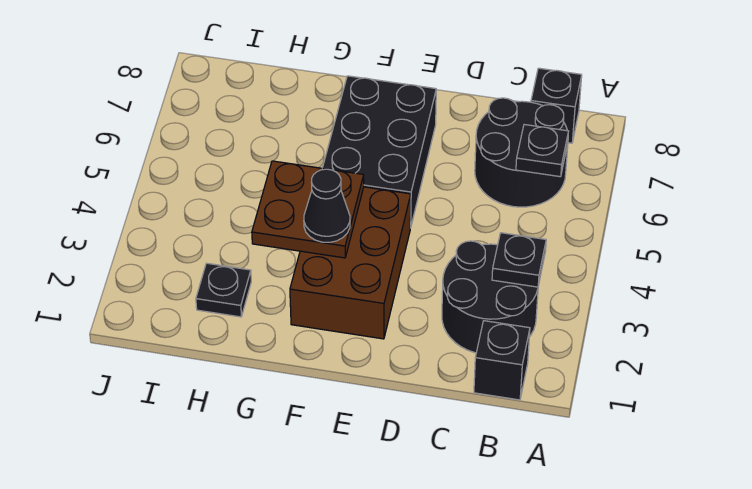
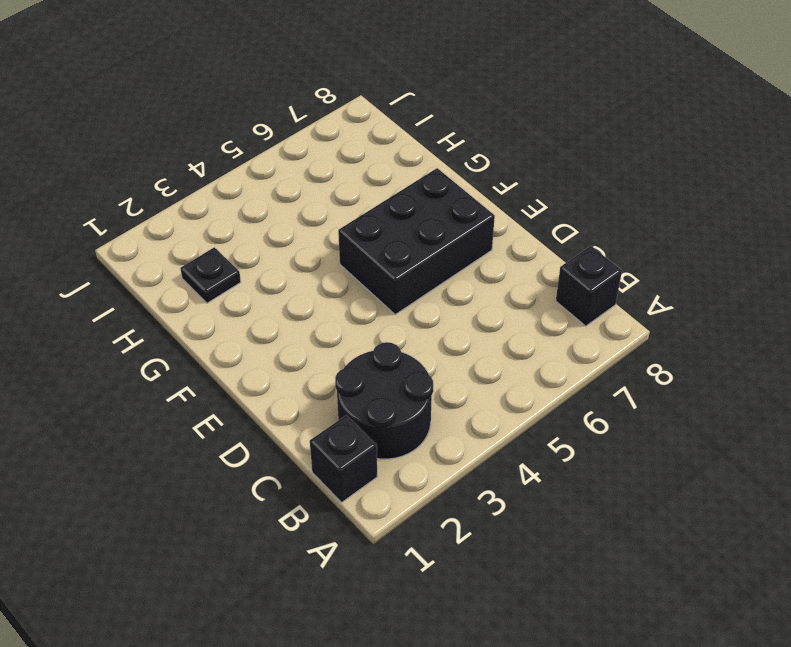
none -> black round brick B6:C7 level 1
none -> brown brick E2:F4 level 1

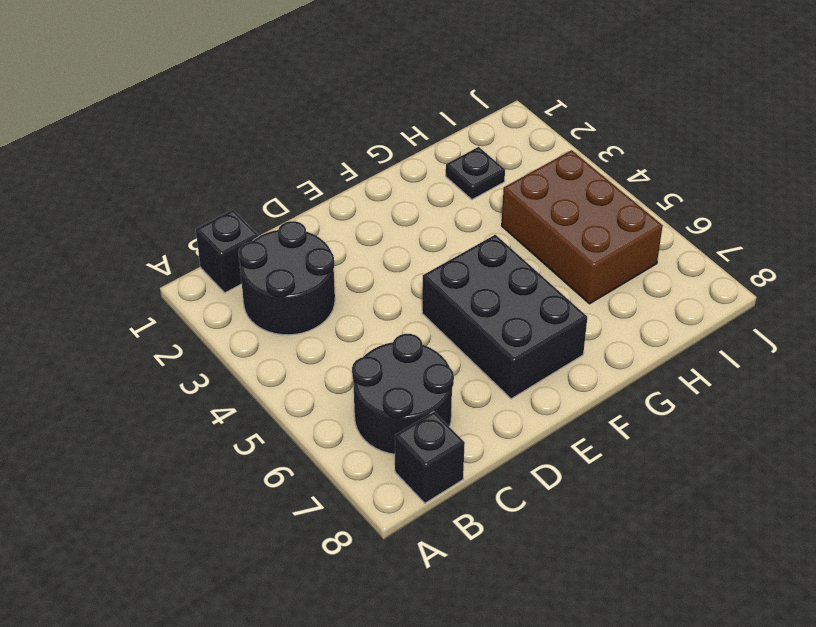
brown brick H4:I6 level 1 -> brown brick E2:F4 level 1
none -> black plate B3 level 2
none -> black plate B6 level 2

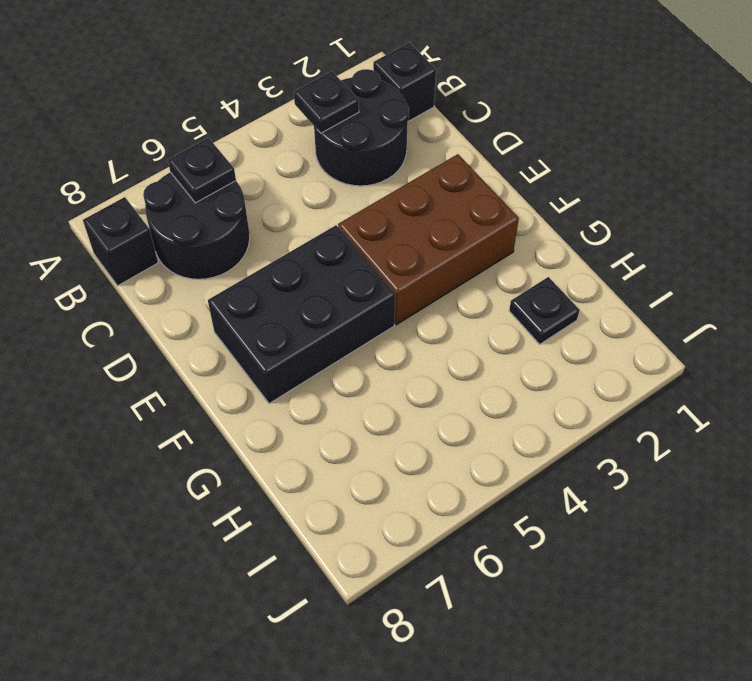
none -> brown plate F3:G4 level 2
none -> black cone F3 level 3

